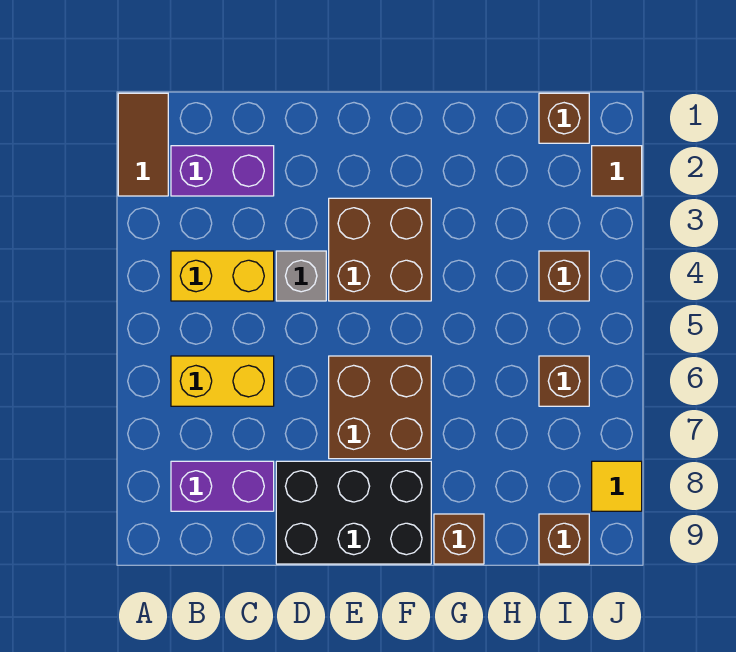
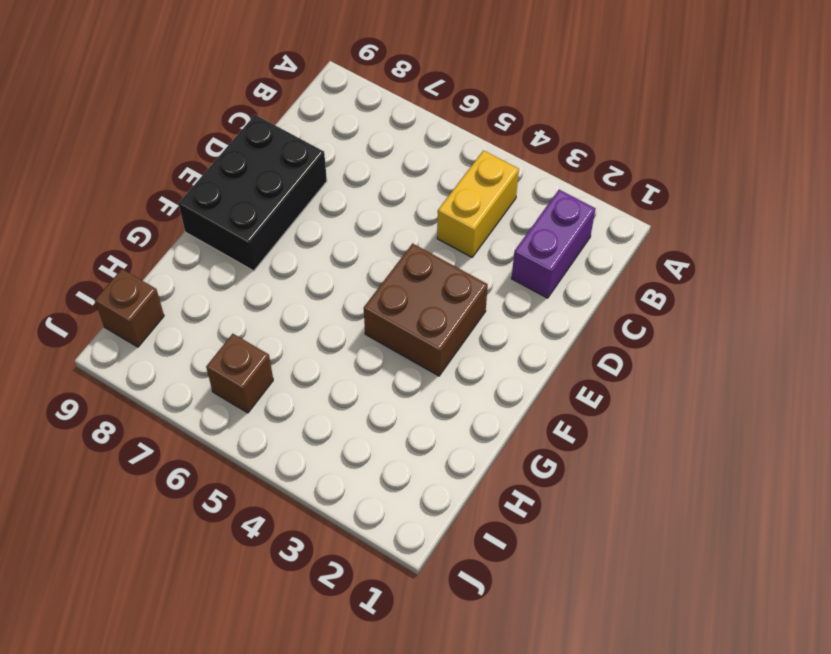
none -> brown tile A1:A2 level 1
none -> yellow brick B6:C6 level 1
none -> purple brick B8:C8 level 1

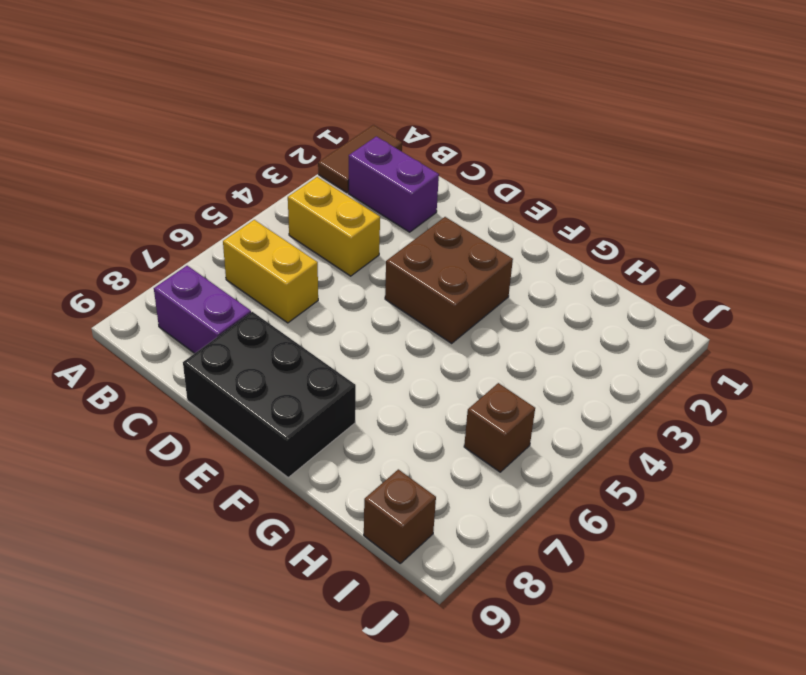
none -> grey brick D4 level 1
none -> brown brick E6:F7 level 1
none -> brown brick G9 level 1

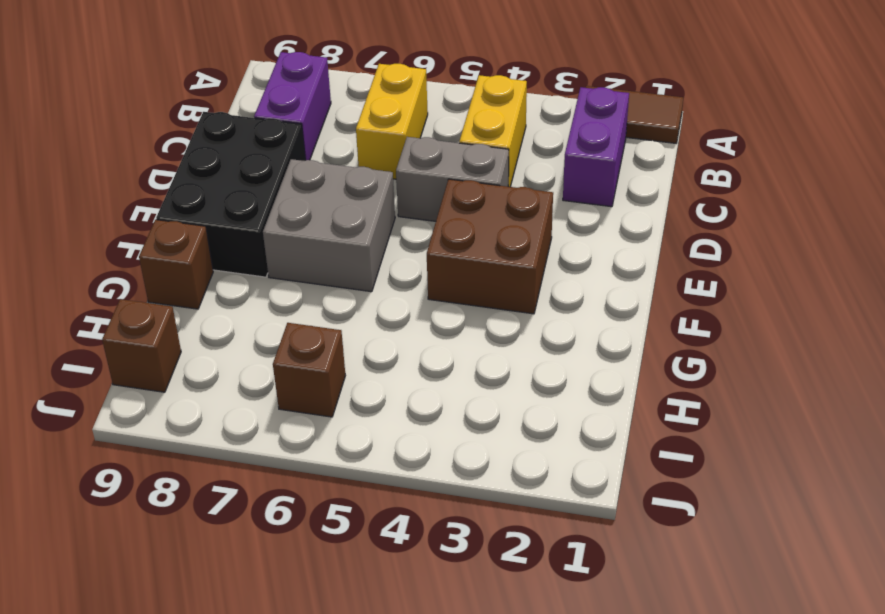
grey brick D4:D5 level 1 -> grey brick D4 level 1
grey brick E6:F7 level 1 -> brown brick E6:F7 level 1
none -> brown brick I1 level 1
none -> brown brick I4 level 1
none -> brown tile J2 level 1

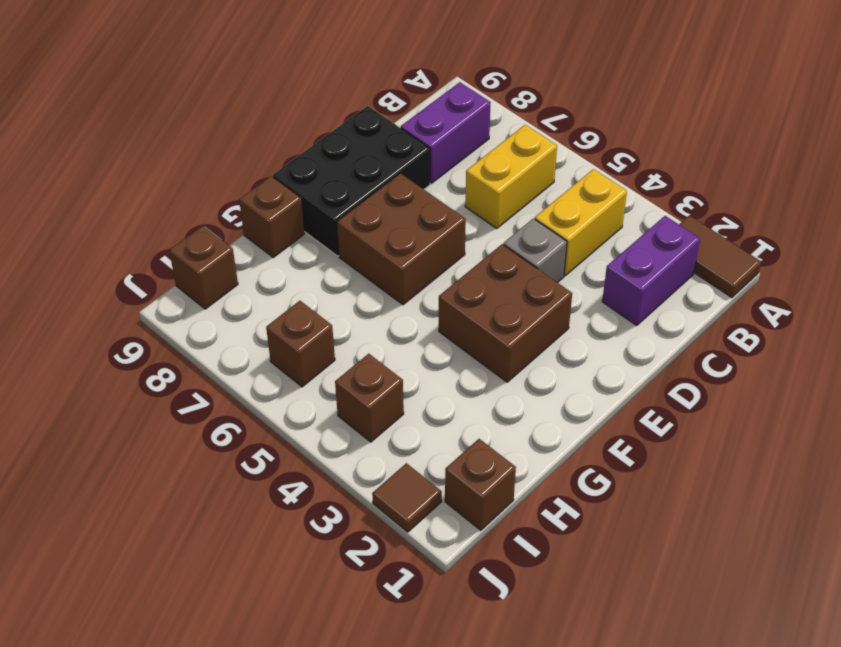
none -> yellow tile J8 level 1

